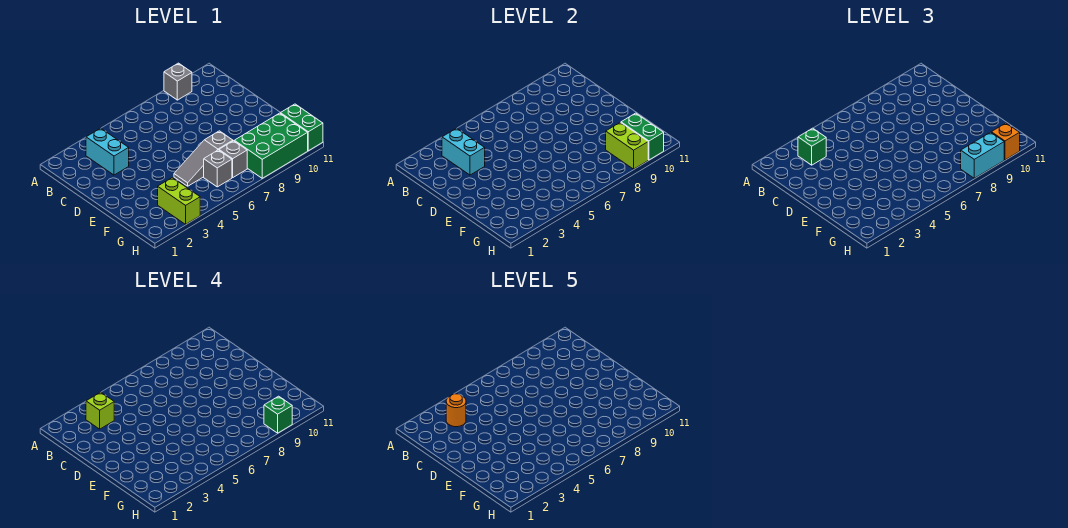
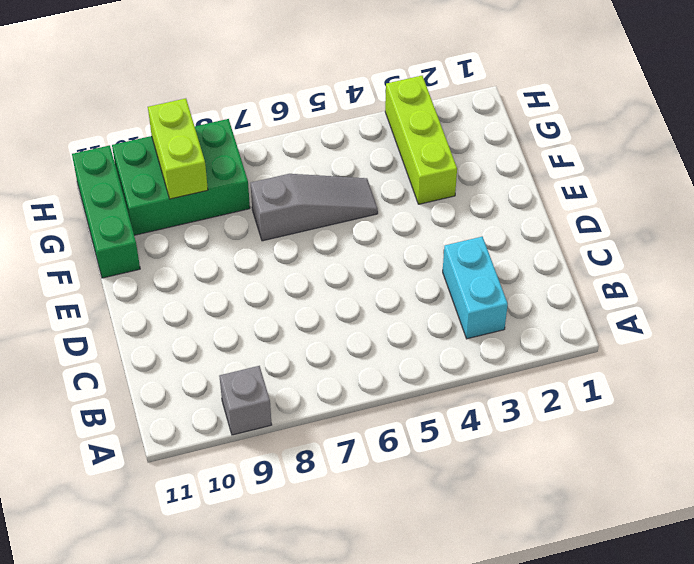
lime brick F3:H3 level 1 -> lime brick G3:H3 level 1
green brick F11:H11 level 1 -> green brick G11:H11 level 1
none -> grey brick G6 level 1
none -> grey brick G7 level 1
none -> cyan brick B3:C3 level 2

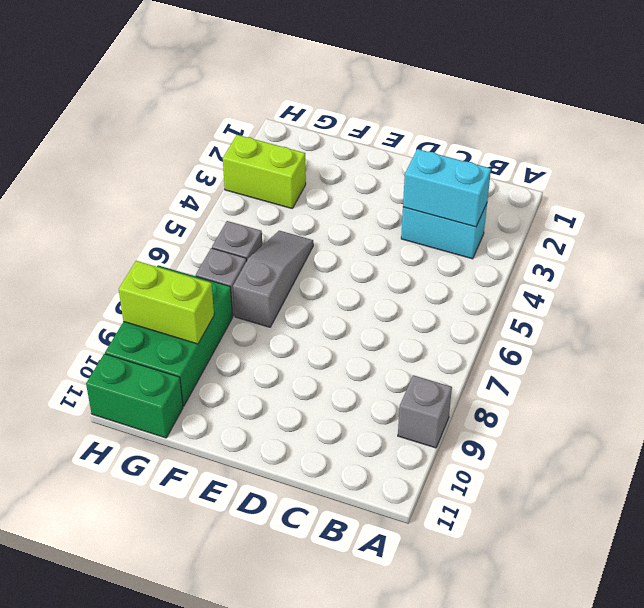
none -> green brick G10:H10 level 2
none -> green brick B3 level 3
none -> cyan brick H8:H9 level 3

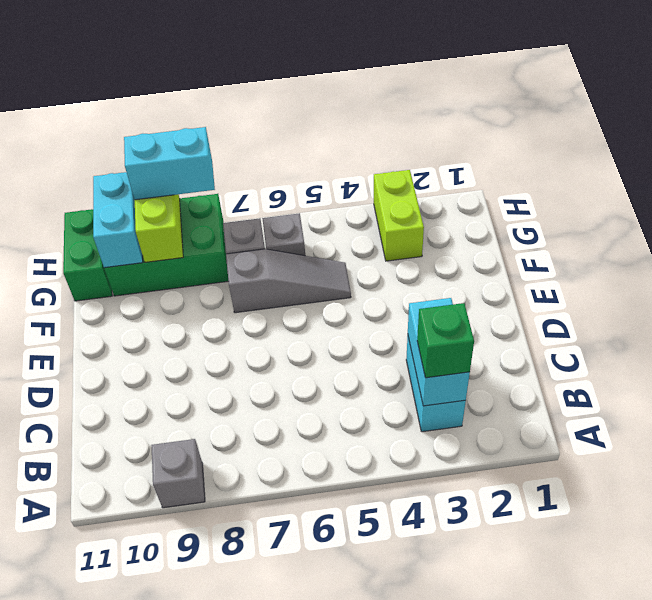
cyan brick G10:H10 level 2 -> green brick G10:H10 level 2
none -> orange brick H10 level 3
none -> lime brick B3 level 4
none -> green brick H9 level 4

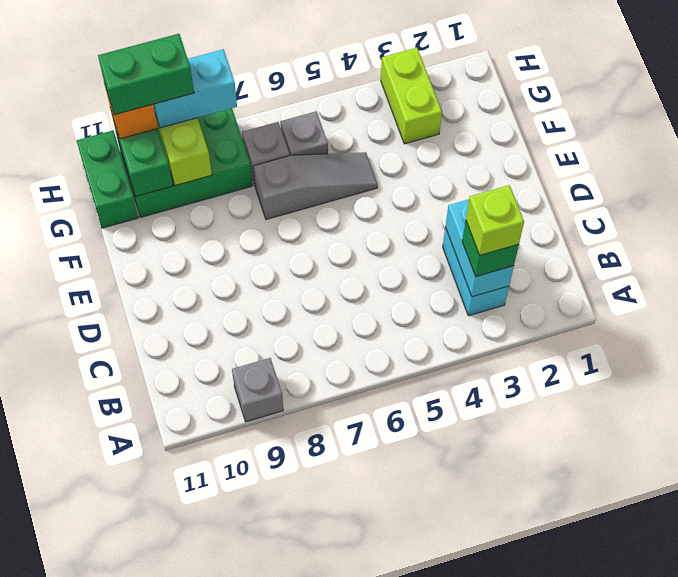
green brick H9:H10 level 4 -> green brick H9 level 4
none -> orange round brick B3 level 5

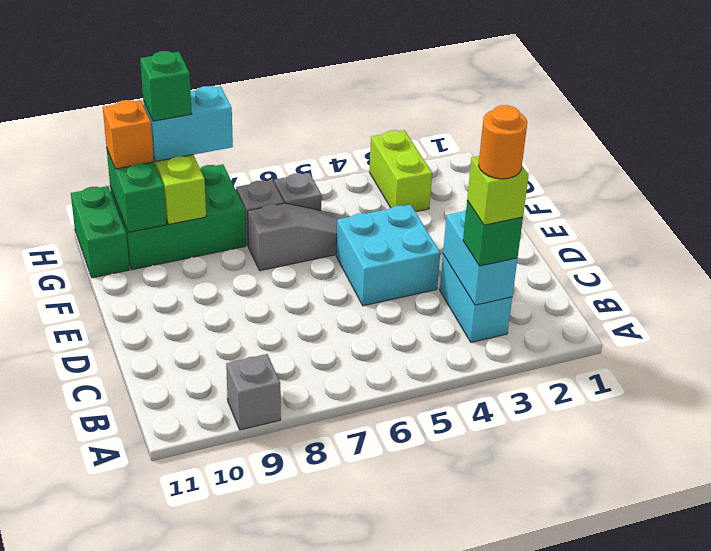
cyan brick D4:E5 level 1 -> none

